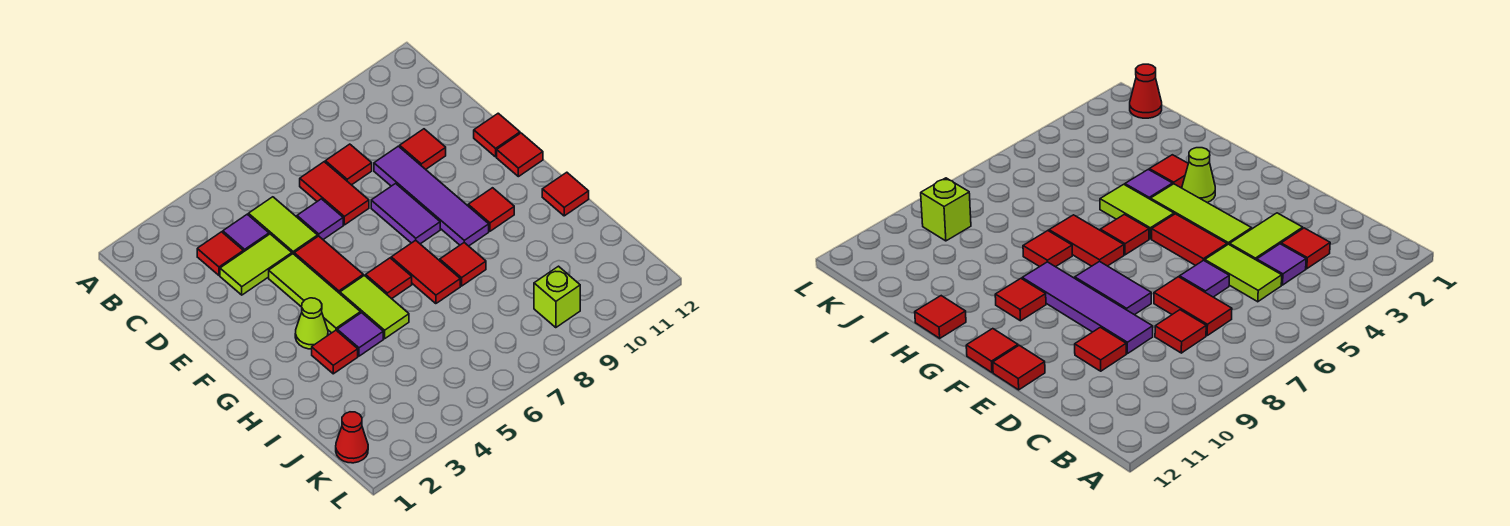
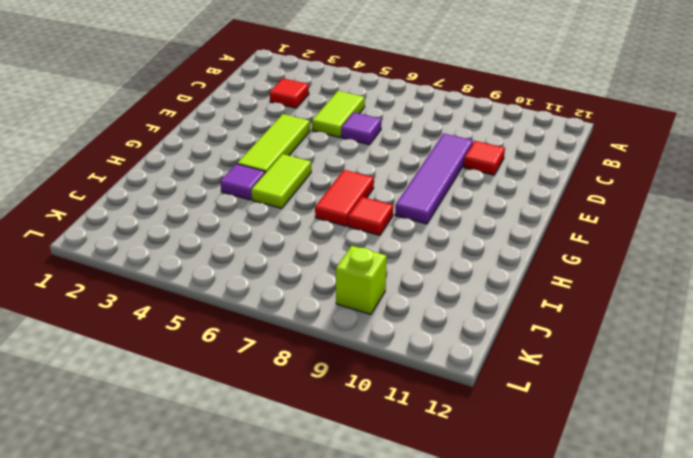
none -> purple tile C4 level 1
none -> red tile C7:D7 level 1
none -> red tile C8 level 1

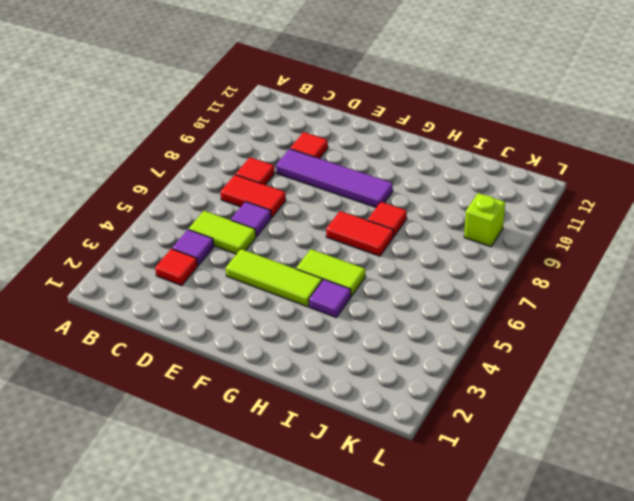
none -> lime tile D3:D4 level 1
none -> red tile E5:F5 level 1
none -> purple tile E8:F8 level 1

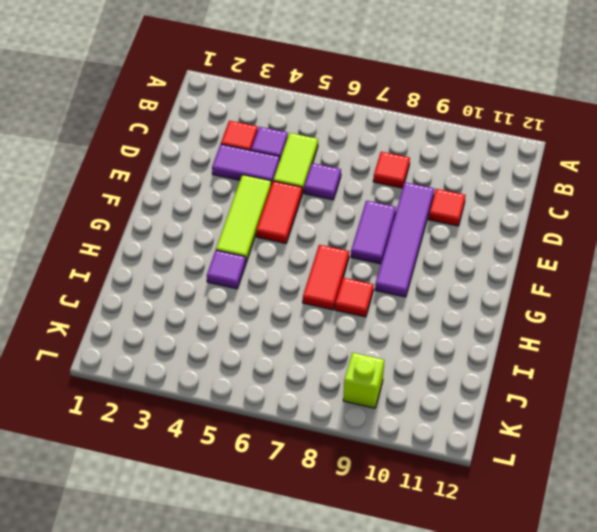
purple tile D3:D4 level 1 -> lime tile D3:D4 level 1
none -> red tile C7:D7 level 1
none -> red tile E12 level 1
none -> red tile F12 level 1

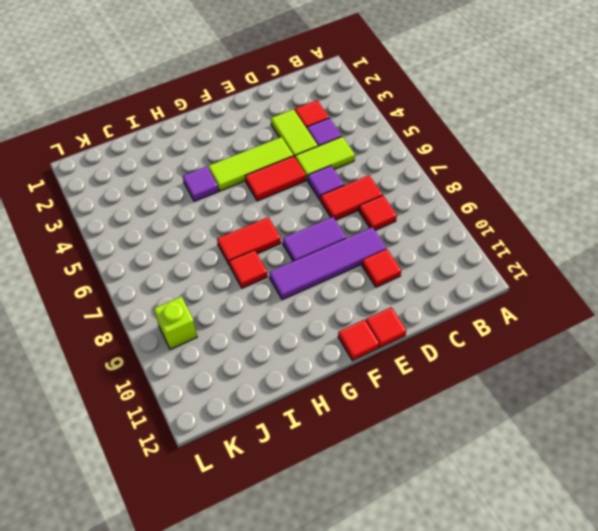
none -> lime cone G3 level 1
none -> lime tile G5:H5 level 1
none -> red tile G6 level 1

